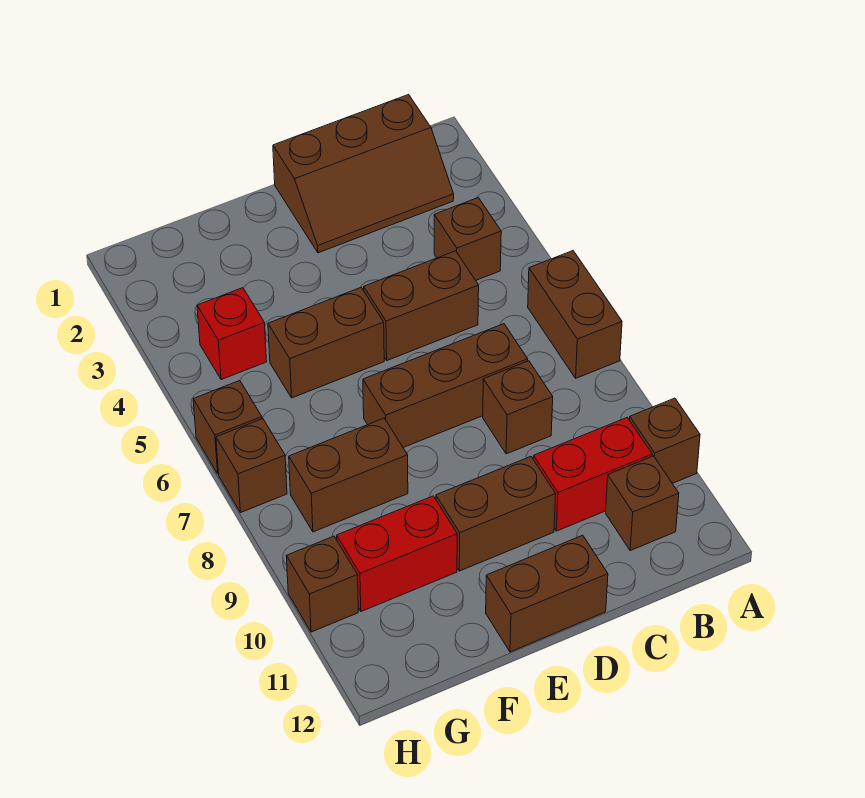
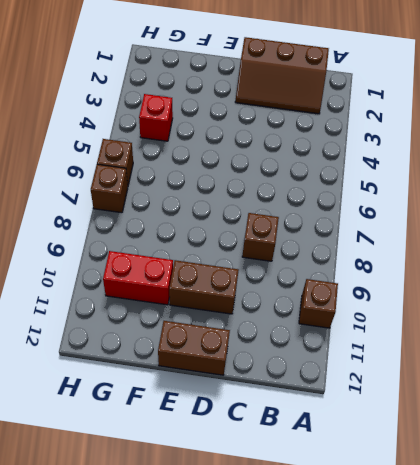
none -> brown brick A6:A7 level 1
none -> brown brick B4 level 1
none -> red brick B10:C10 level 1

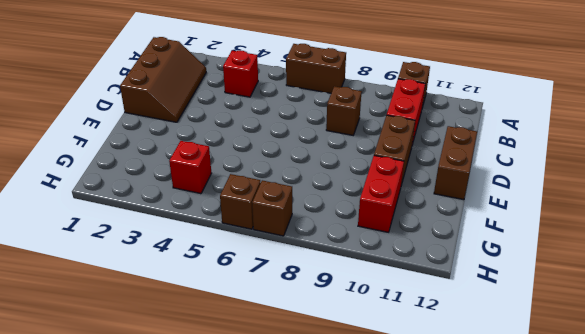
red brick B4 level 1 -> brown brick B4 level 1
none -> brown brick B11 level 1
none -> brown brick C5:D5 level 1
none -> brown brick C7:E7 level 1

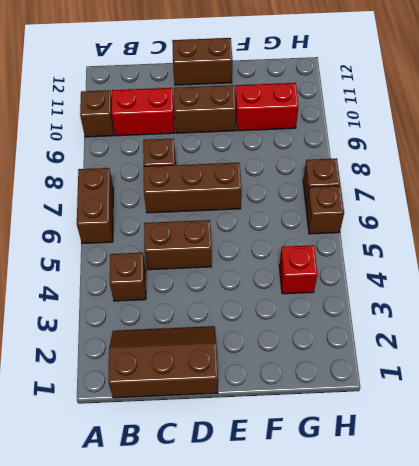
none -> brown brick B11 level 1
none -> brown brick E5:F5 level 1
none -> brown brick F8:G8 level 1

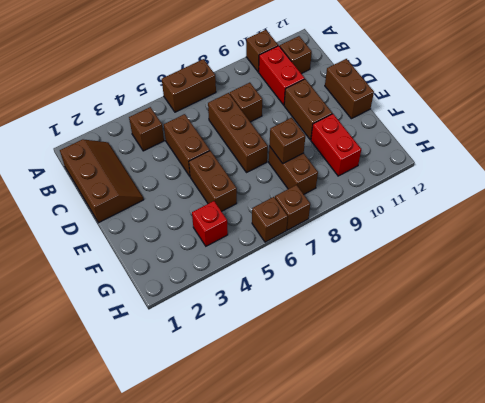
brown brick F8 level 2 -> brown brick H10 level 1

